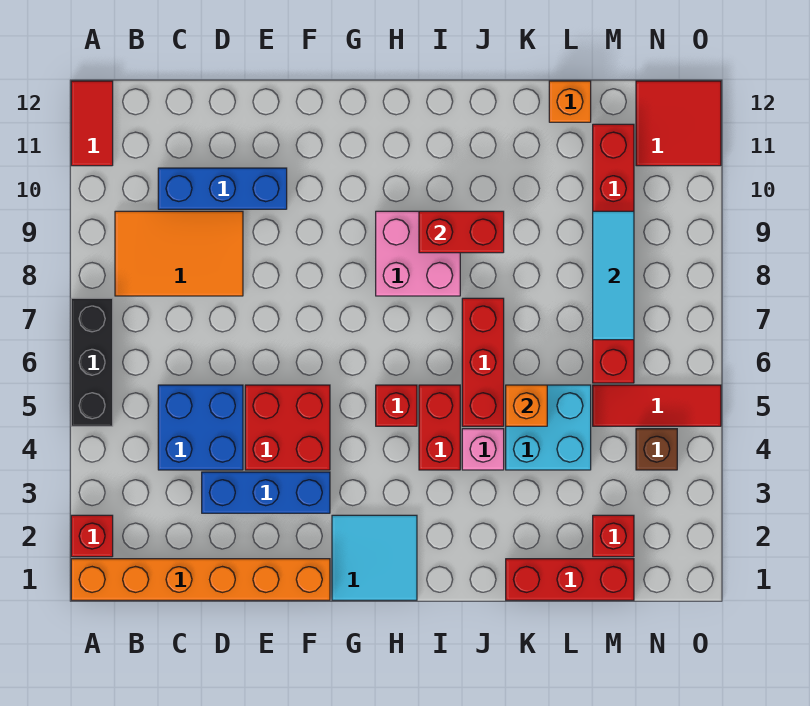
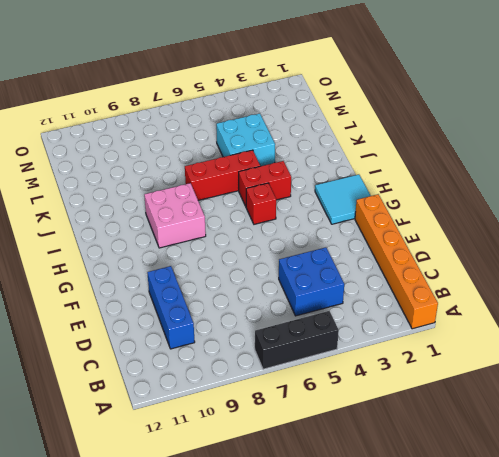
none -> red brick A2 level 1
none -> red tile A11:A12 level 1
none -> orange tile B8:D9 level 1

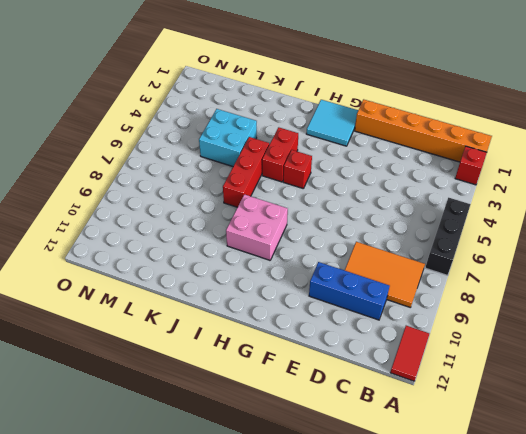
none -> blue brick C4:D5 level 1
none -> blue brick D3:F3 level 1
none -> red brick E4:F5 level 1

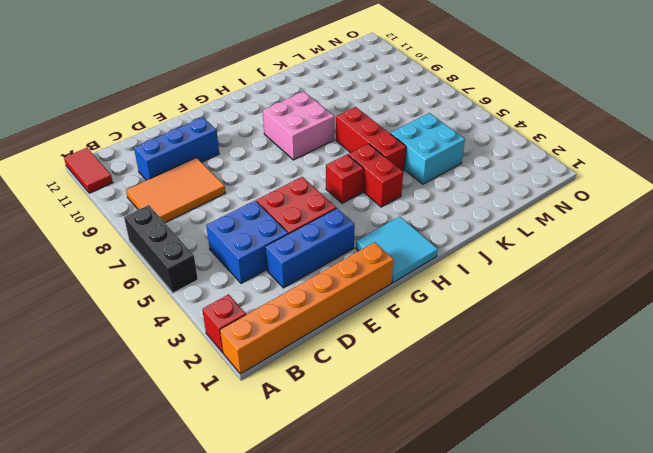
none -> pink brick J4 level 1
none -> red brick K1:M1 level 1
none -> orange brick L12 level 1

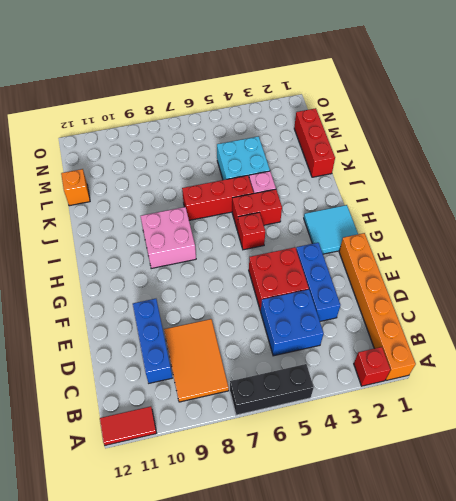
none -> red brick M2 level 1
none -> red tile M5:O5 level 1
none -> red brick M6:M11 level 1

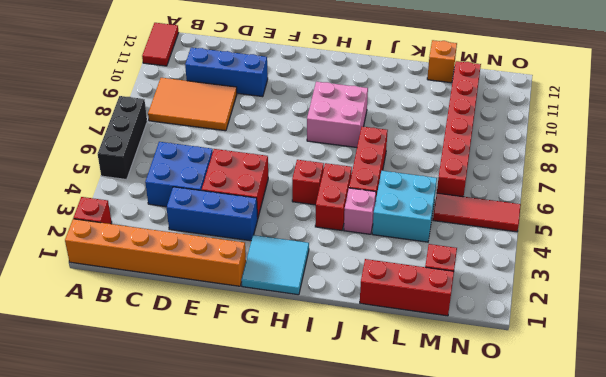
none -> brown brick N4 level 1
none -> red tile N11:O12 level 1
none -> red brick I9:J9 level 2

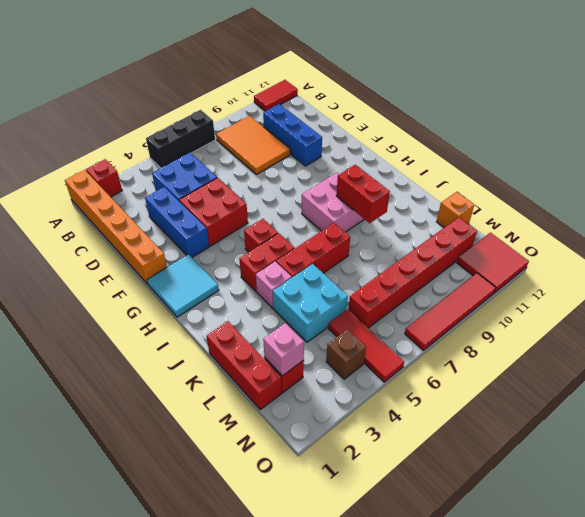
pink brick M2 level 2 -> none
red tile O7:O10 level 1 -> none
none -> orange brick K5 level 2
none -> cyan tile M7:M9 level 2

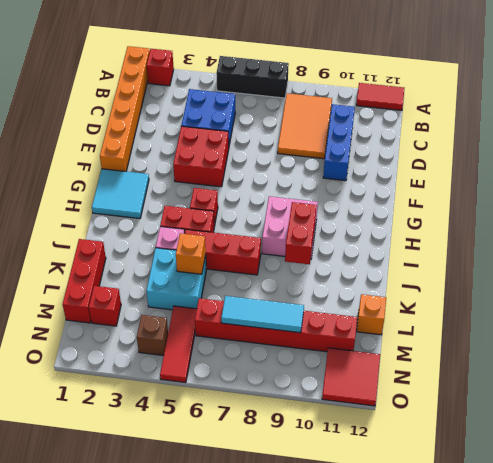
none -> blue brick D3:F3 level 1

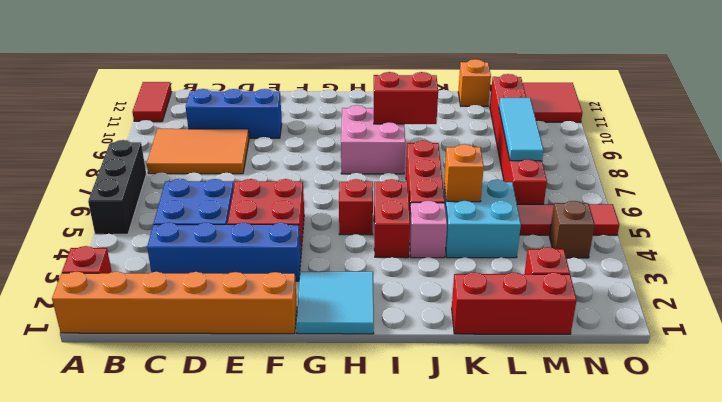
blue brick C3:F3 level 1 -> blue brick D3:F3 level 1

